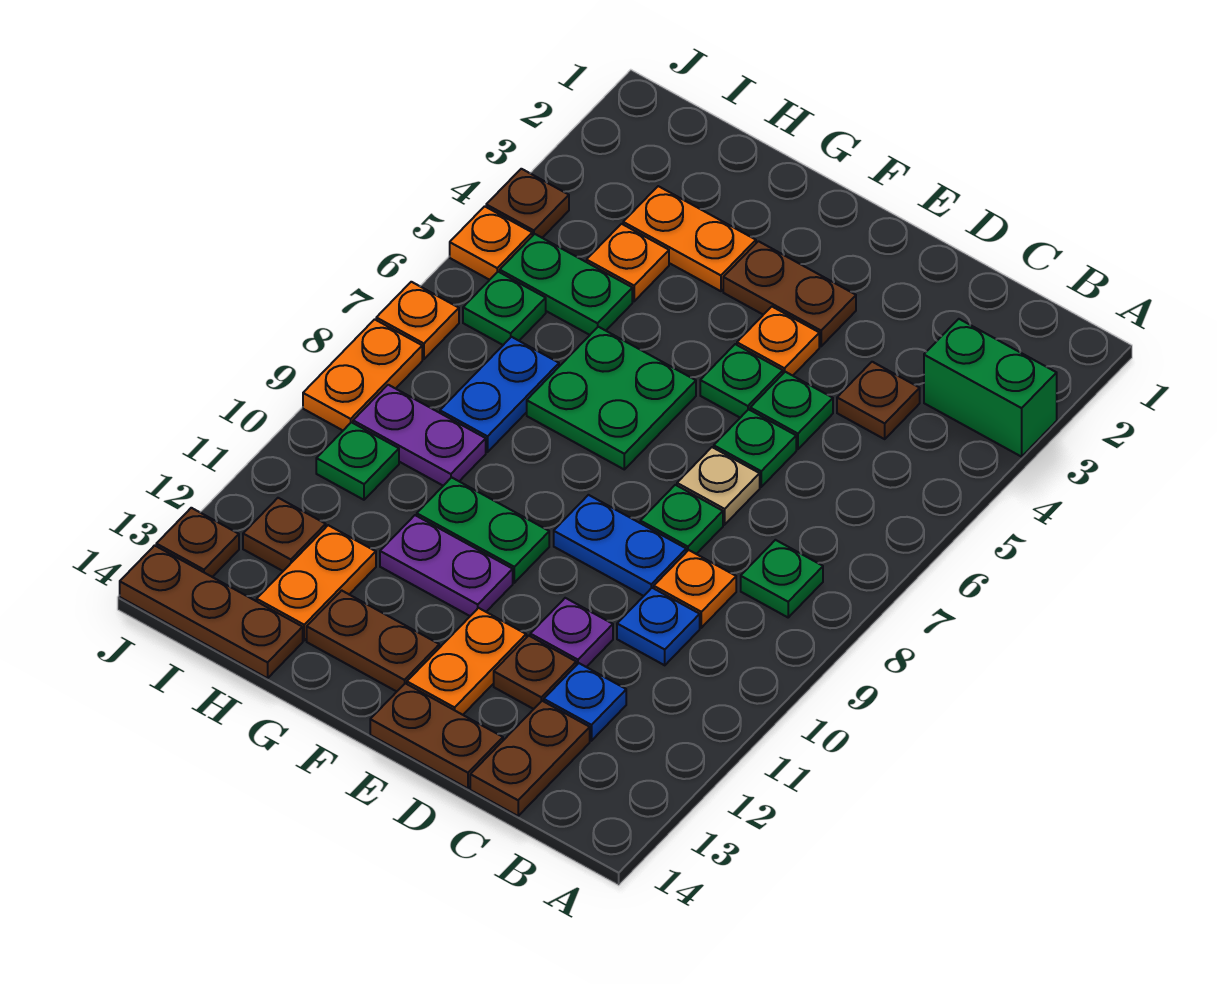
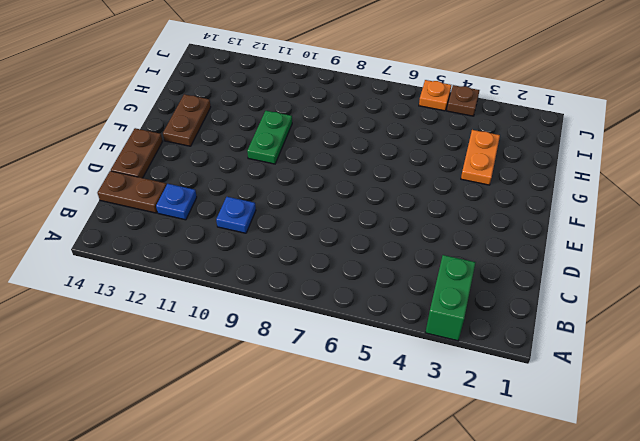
none -> green plate B8 level 1
none -> brown plate C4 level 1
none -> orange plate C9 level 1
none -> green plate D5 level 1

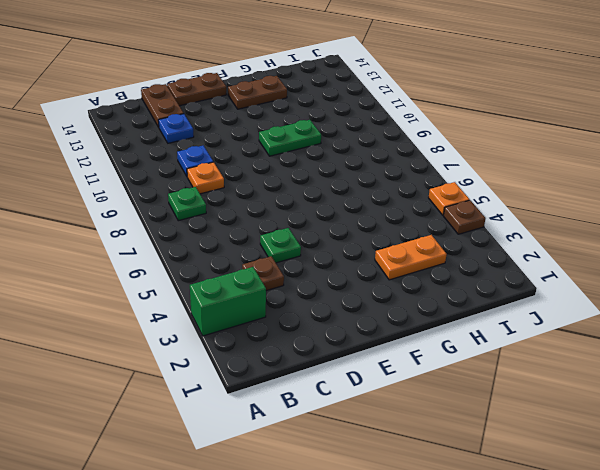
none -> green plate D6 level 1
none -> tan plate D7 level 1
none -> green plate D8 level 1
none -> blue plate D9:E9 level 1

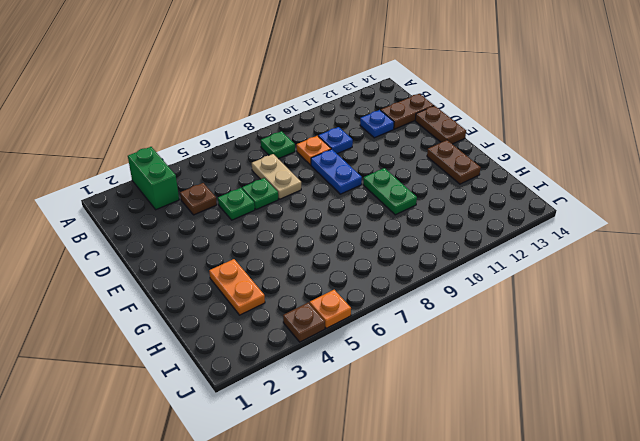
tan plate C7:D7 level 1 -> tan plate D7 level 1
none -> green plate D8 level 1
none -> purple plate D11 level 1
none -> brown plate D12 level 1
none -> brown plate E3:F3 level 1

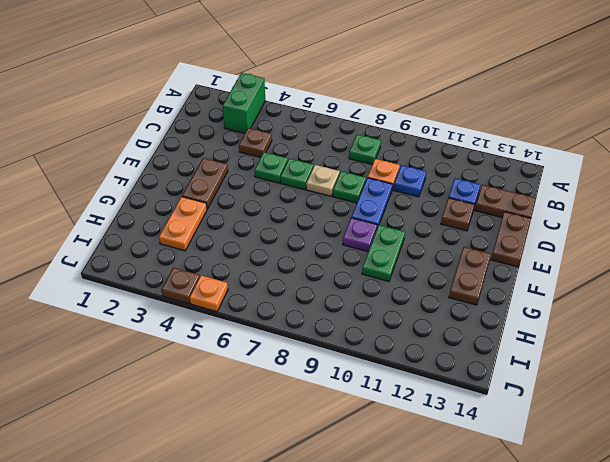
purple plate F9 level 1 -> purple plate D11 level 1
none -> orange plate E4 level 1
none -> green plate E5 level 1
none -> orange plate E12:E13 level 1
none -> green plate F6:G7 level 1

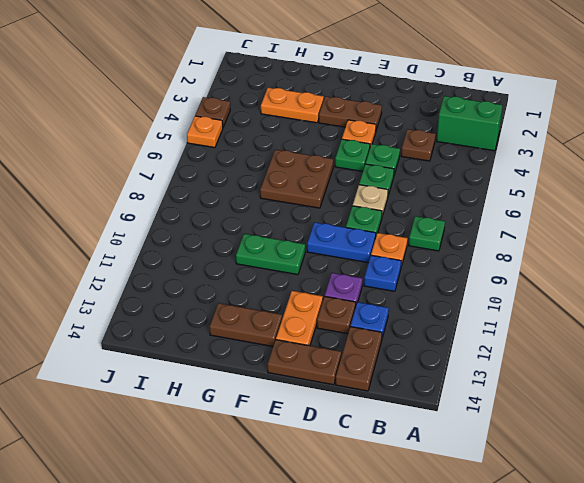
brown plate F6:G7 level 1 -> green plate F6:G7 level 1
none -> purple plate F11:G11 level 1
none -> orange plate H4 level 1
none -> green plate H5:I5 level 1
none -> blue plate H7:H8 level 1

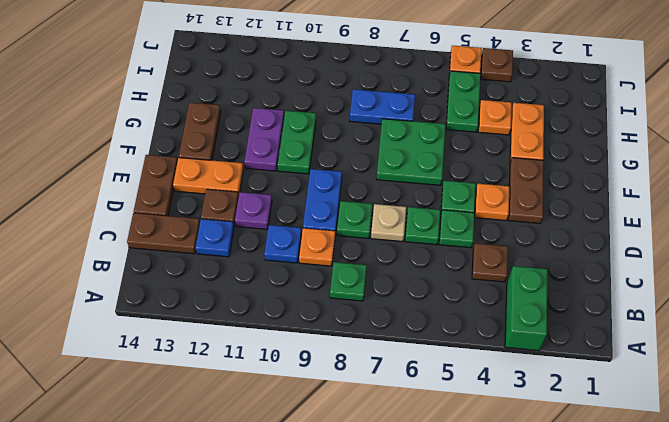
none -> purple plate H9:I9 level 1
none -> orange plate H12:H13 level 1
none -> brown plate H14:J14 level 1
none -> green plate I6 level 1

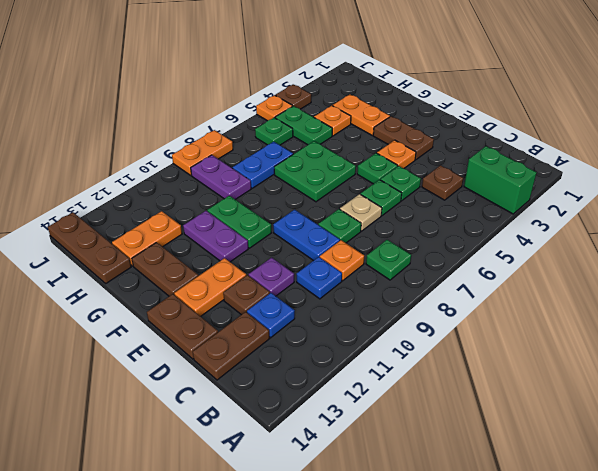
none -> green plate I10 level 1
none -> brown plate I12 level 1
none -> orange plate J7 level 1
none -> brown plate J13 level 1

